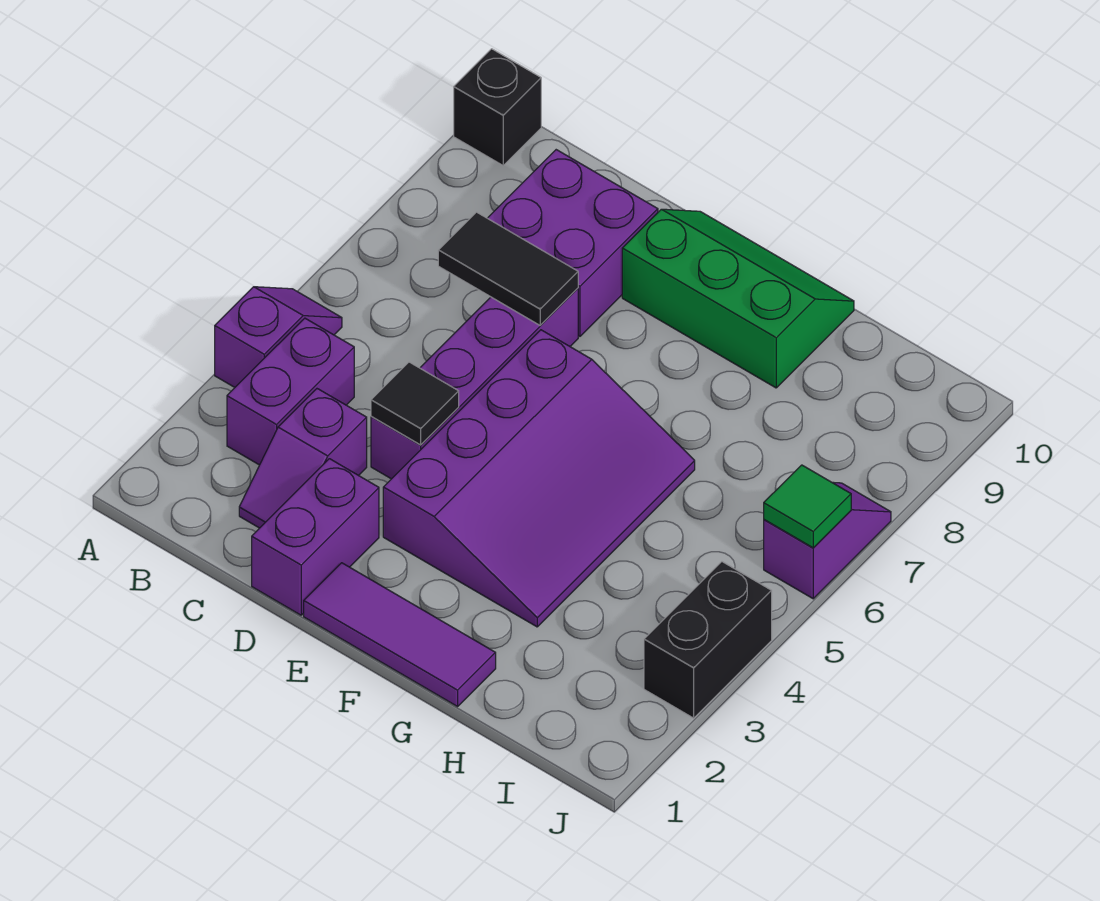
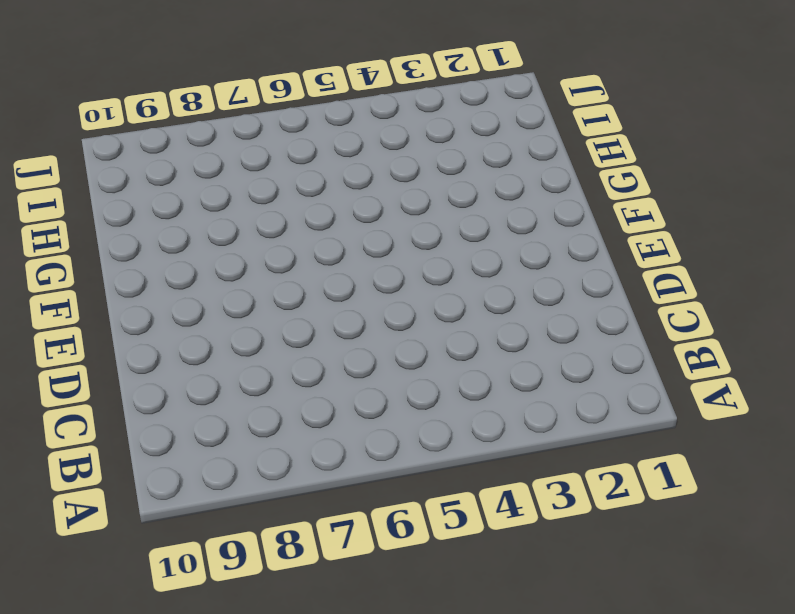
none -> purple slope A4:A5 level 1 top 4
none -> black brick A10 level 1
none -> purple brick B3:B4 level 1

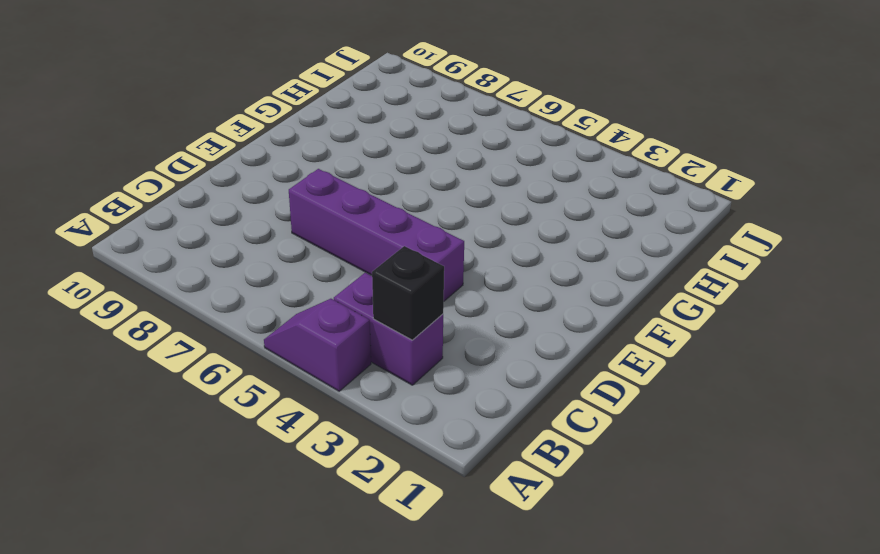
black brick B3 level 2 -> black brick A10 level 1
none -> purple slope C2:C3 level 1 top 3
none -> purple brick C8:D9 level 1
none -> purple brick D1:D2 level 1

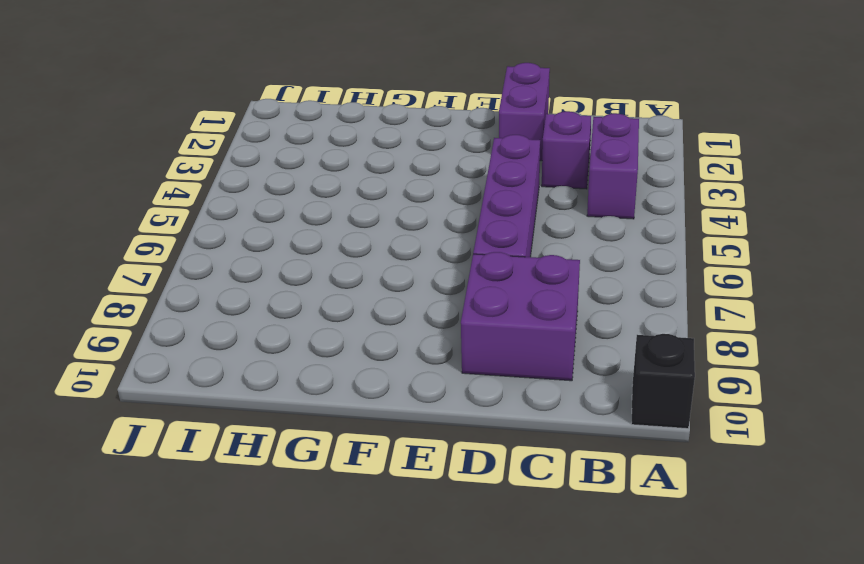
none -> purple slope A4:A5 level 1 top 4
none -> purple tile E1:G1 level 1
none -> purple slope E3:G6 level 1 top E

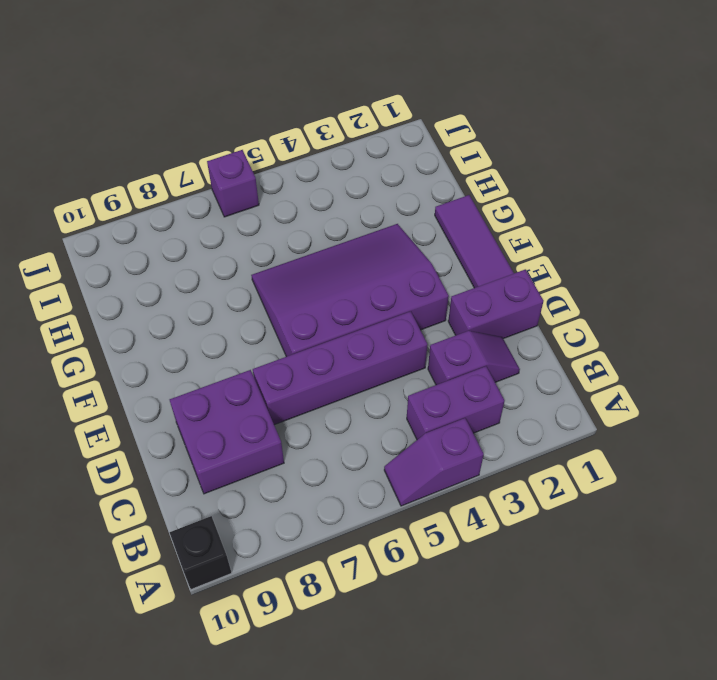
purple brick J6 level 1 -> purple slope J6:J7 level 1 top 6
none -> green slope E9:G10 level 1 top 9
none -> black brick J3:J4 level 1
none -> black tile C7:D7 level 2

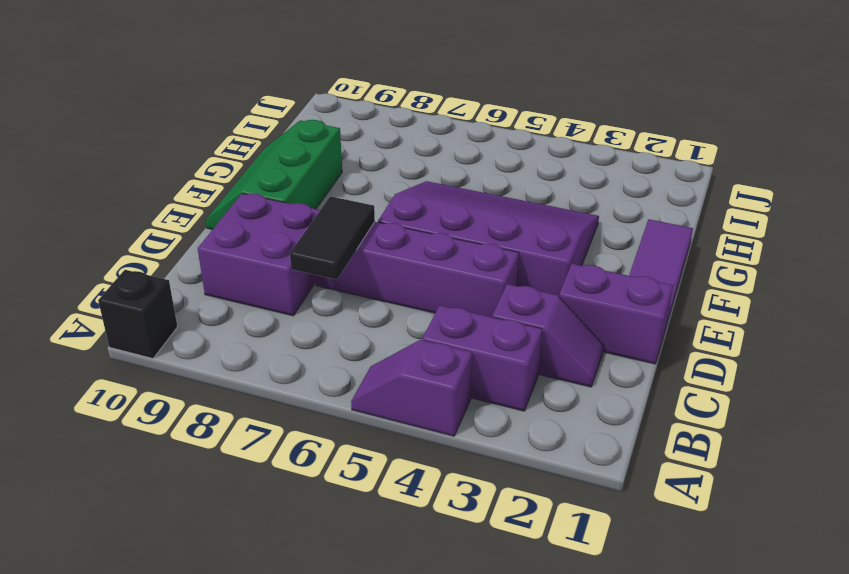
none -> black brick J3:J4 level 1
none -> purple slope J6:J7 level 1 top 6
none -> black tile D4 level 2

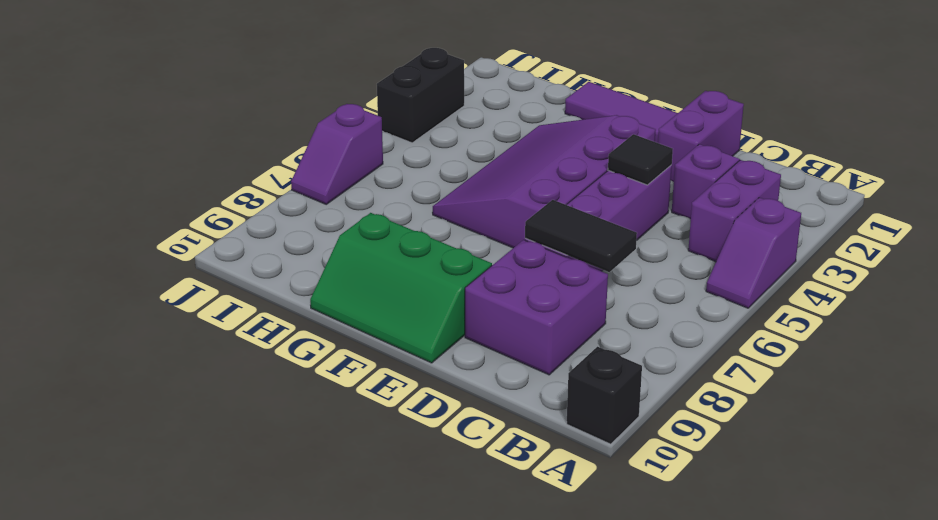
none -> green tile J6 level 2

